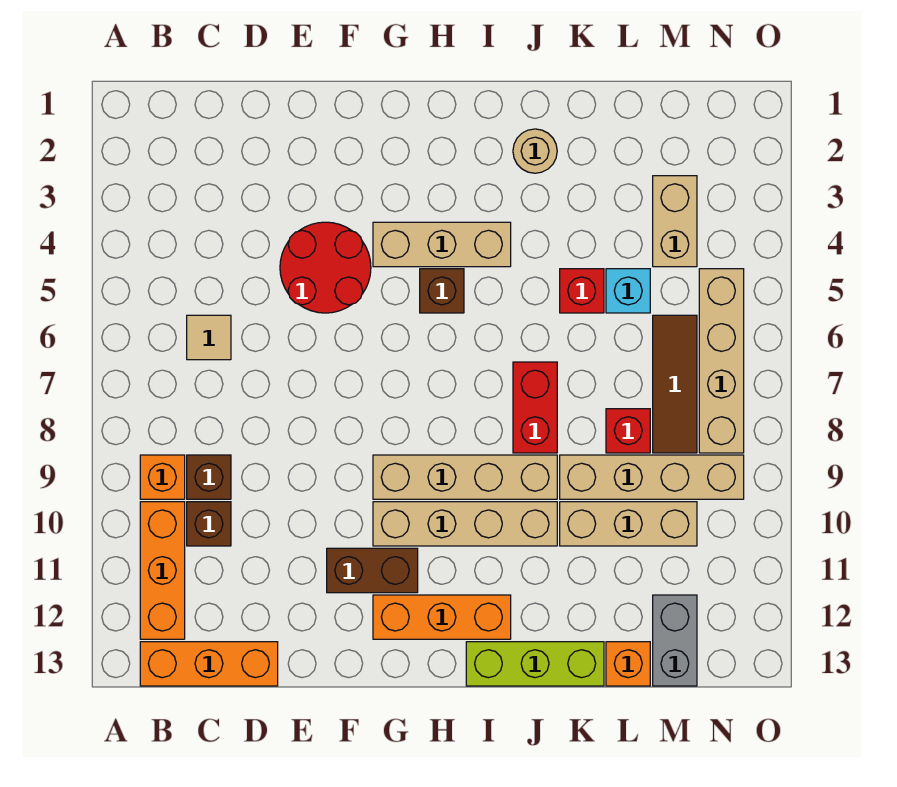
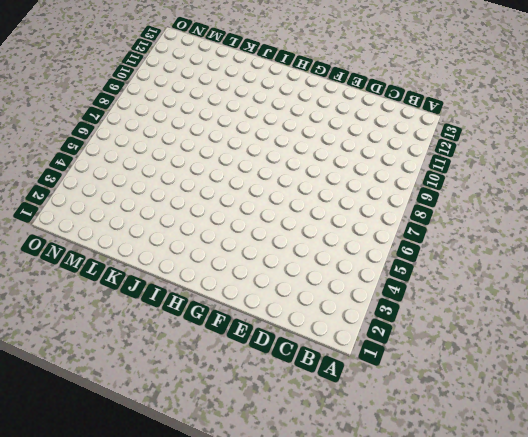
none -> orange brick B9 level 1
none -> orange brick B10:B12 level 1
none -> orange brick B13:D13 level 1

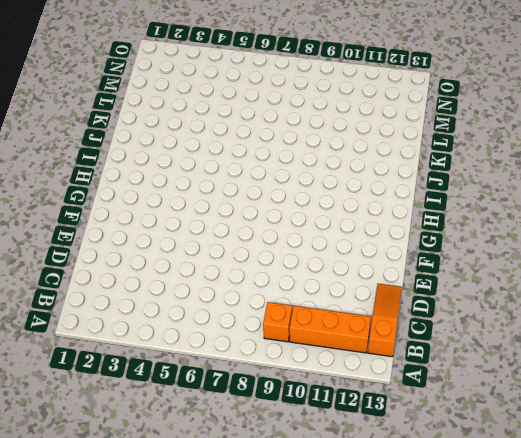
orange slope B13:D13 level 1 top B -> orange brick B13:D13 level 1
none -> tan tile C6 level 1
none -> brown brick C9 level 1
none -> brown brick C10 level 1

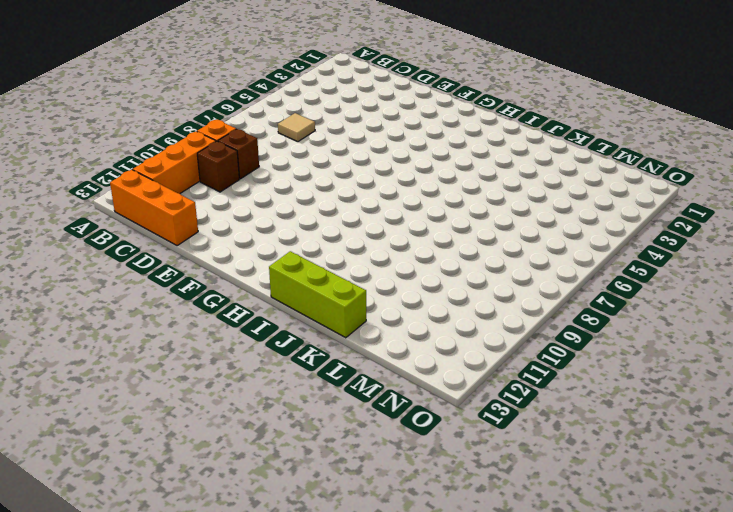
none -> red round brick E4:F5 level 1
none -> brown brick F11:G11 level 1
none -> tan brick G4:I4 level 1

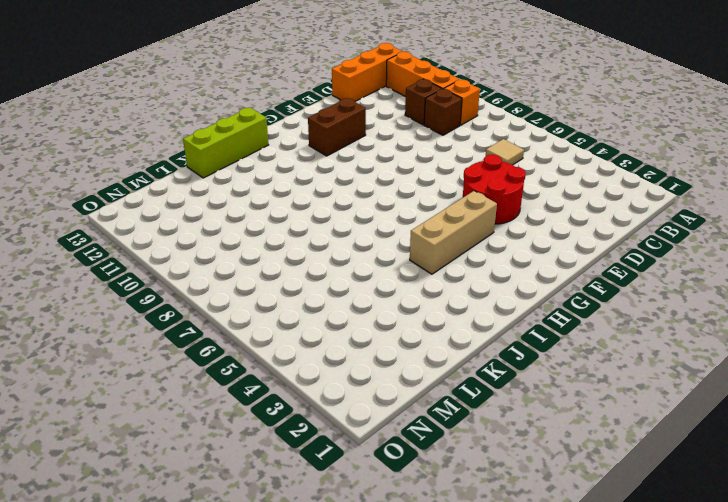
none -> tan brick G9:J9 level 1
none -> tan brick G10:J10 level 1
none -> orange brick G12:I12 level 1

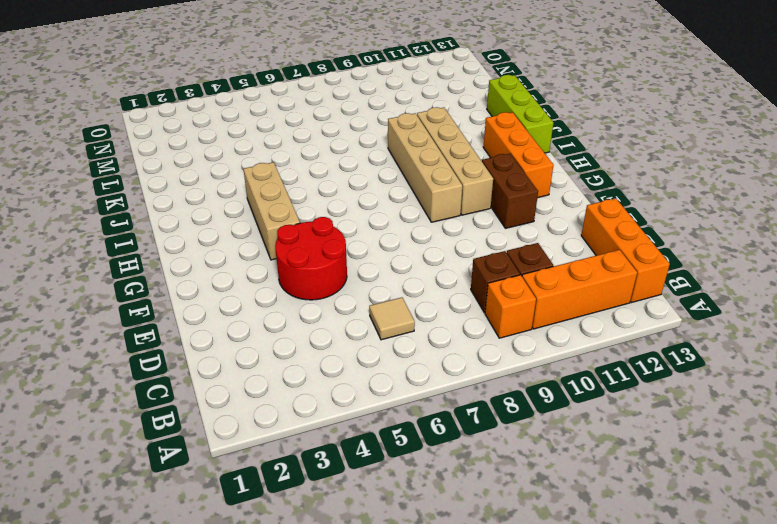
none -> brown brick H5 level 1
none -> tan round brick J2 level 1
none -> red brick J7:J8 level 1

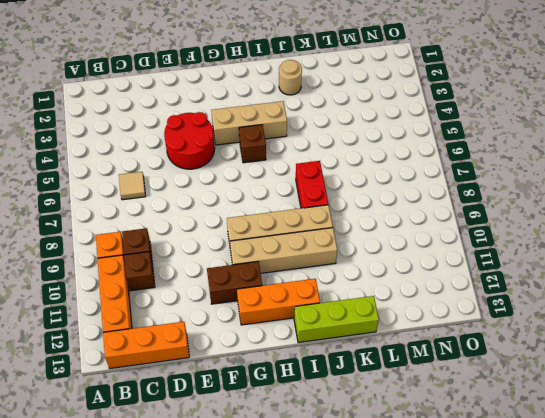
none -> red brick K5 level 1
none -> tan brick K9:N9 level 1
none -> tan brick K10:M10 level 1

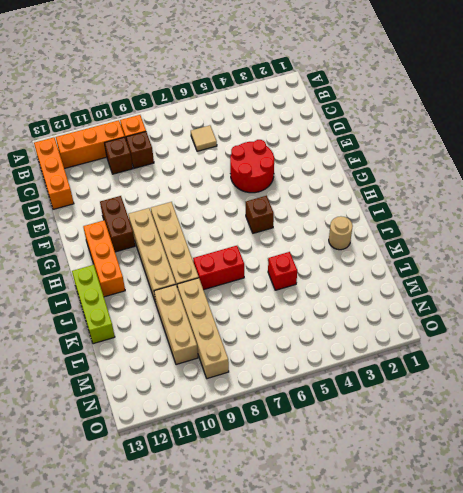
none -> tan brick G4:I4 level 1
none -> cyan brick L5 level 1
none -> red brick L8 level 1

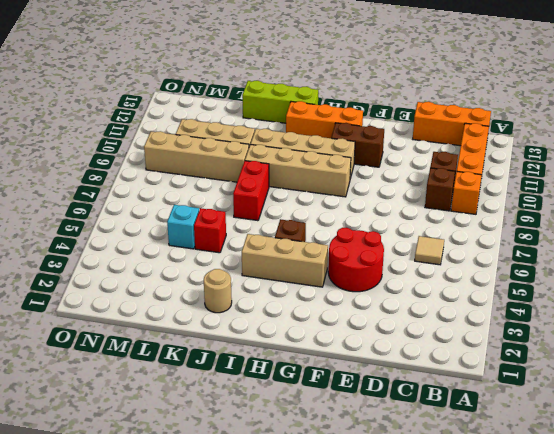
none -> red brick L8 level 1
none -> orange brick L13 level 1
none -> tan brick M3:M4 level 1

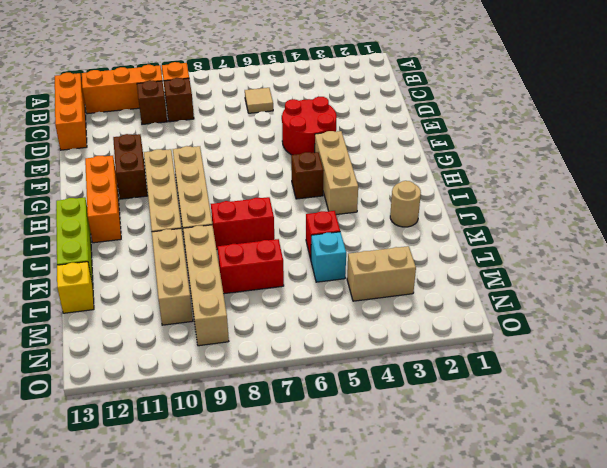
red brick L7:L8 level 1 -> red brick L8 level 1
yellow brick L13 level 1 -> orange brick L13 level 1
none -> brown tile M6:M8 level 1
none -> grey brick M12:M13 level 1
none -> tan brick N5:N8 level 1

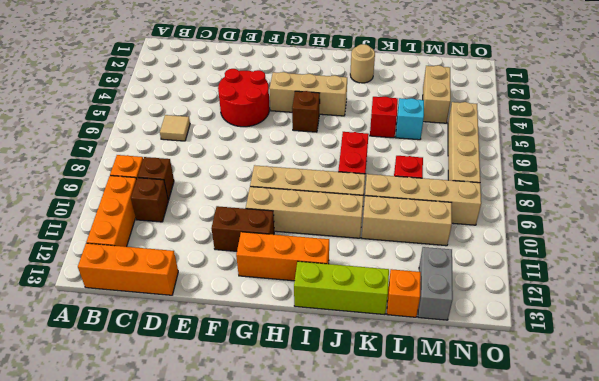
none -> brown tile M6:M8 level 1

